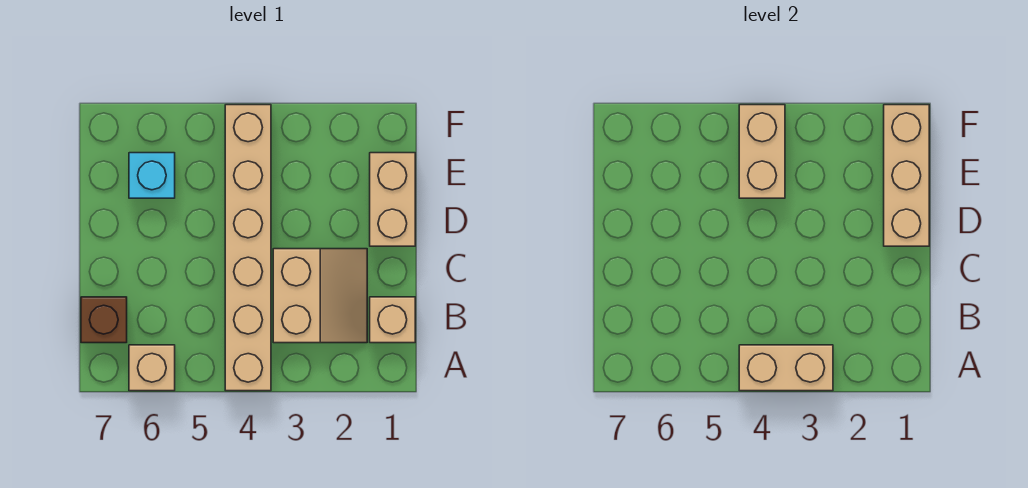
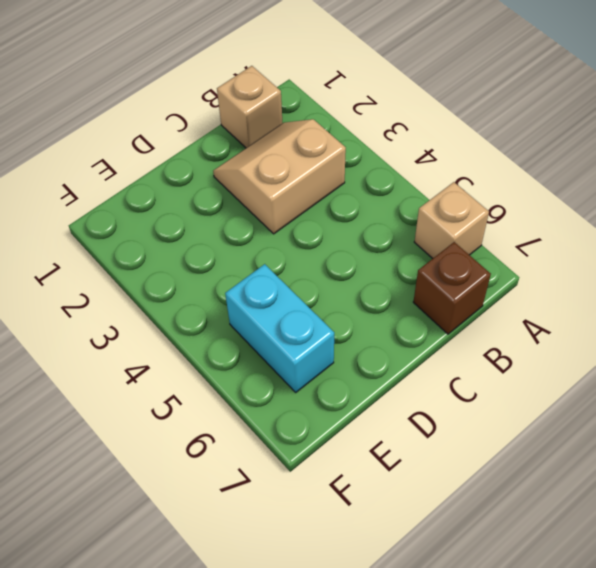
cyan brick E5:E6 level 1 -> cyan brick E6 level 1
none -> tan brick A4:F4 level 1
none -> tan brick D1:E1 level 1

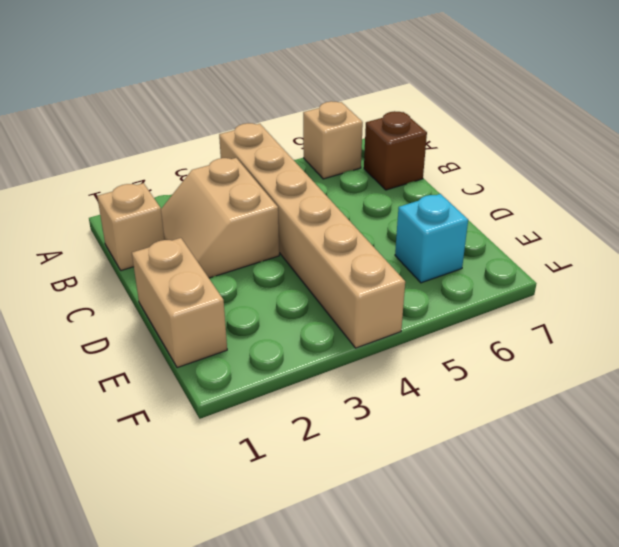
none -> tan brick A3:A4 level 2
none -> tan brick D1:F1 level 2

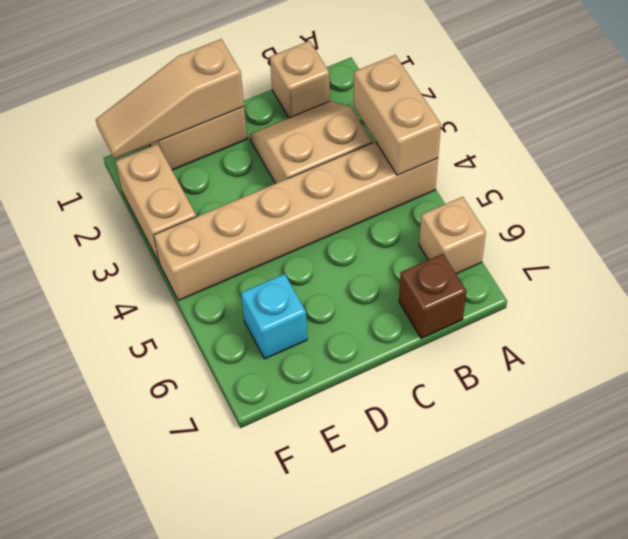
tan slope D1:F1 level 2 top D -> tan brick D1:F1 level 2
tan brick F2:F3 level 1 -> tan brick E4:F4 level 2

